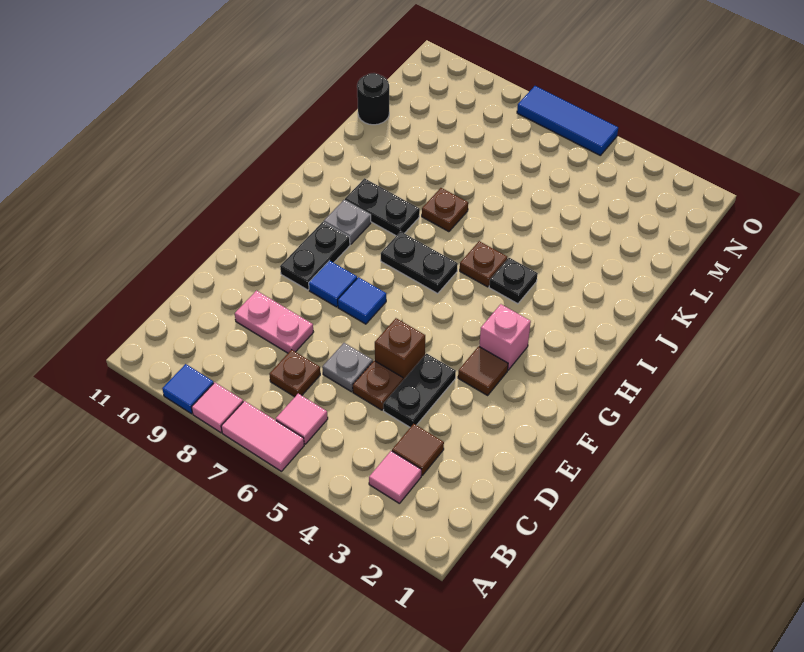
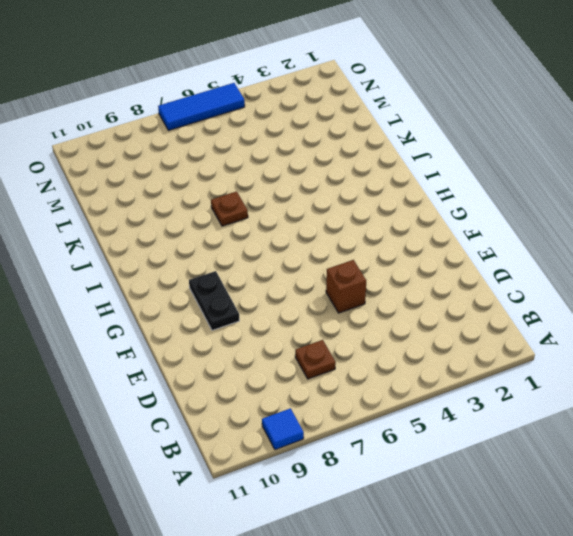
none -> pink tile A6:A7 level 1
none -> pink tile A8 level 1
none -> pink tile B3 level 1

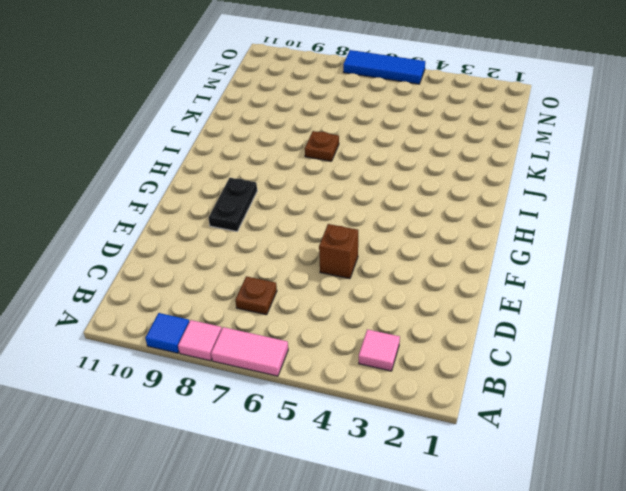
none -> pink tile B6 level 1
none -> brown tile C3 level 1
none -> black plate D4:E4 level 1

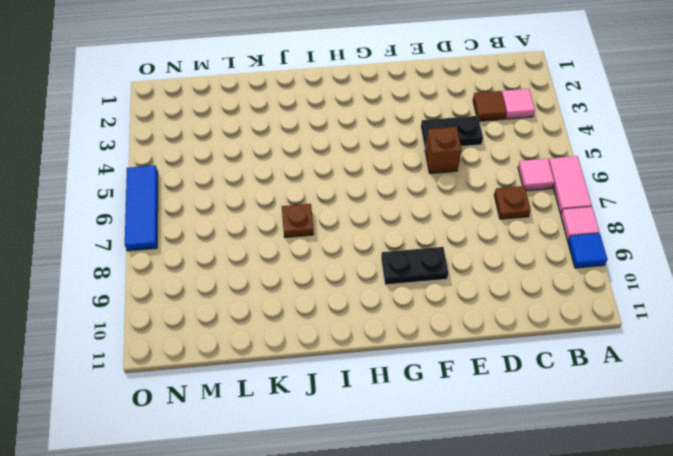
none -> brown plate D5 level 1
none -> grey plate D6 level 1
none -> pink plate D8:D9 level 1

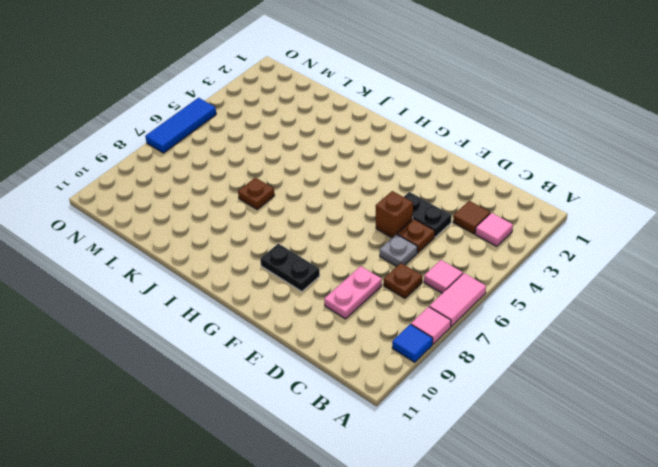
none -> brown tile F3 level 1
none -> blue tile F7 level 1
none -> blue tile F8 level 1

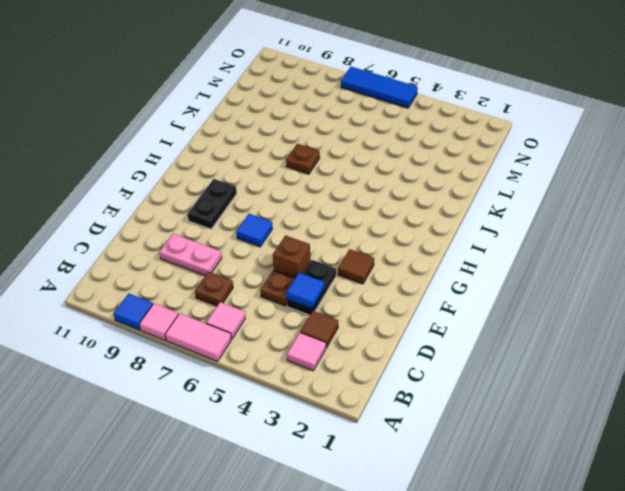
blue tile D4 level 2 -> blue tile F8 level 1
none -> grey plate D6 level 1
none -> pink brick G3 level 1
none -> black plate H6:H7 level 1

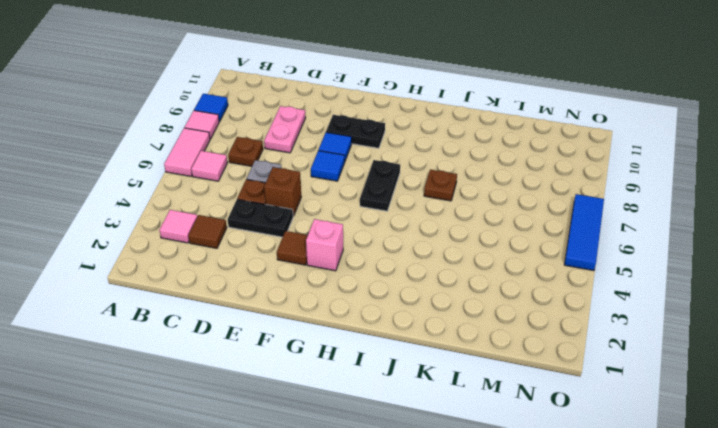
none -> grey plate H9 level 1
none -> black plate I4 level 1
none -> brown plate I5 level 1

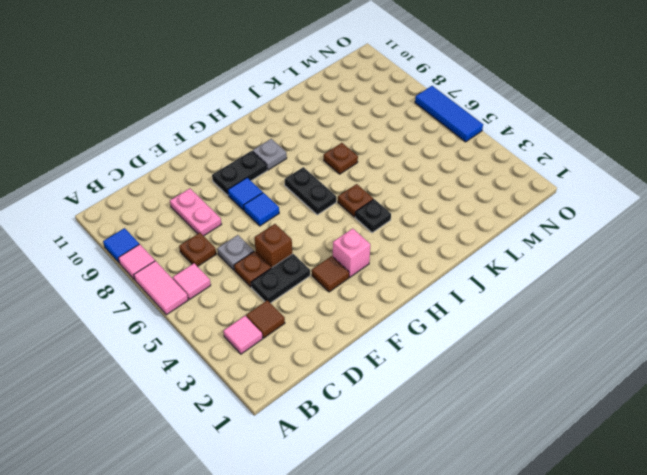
none -> black plate I8:I9 level 1
none -> black round brick L11 level 1

